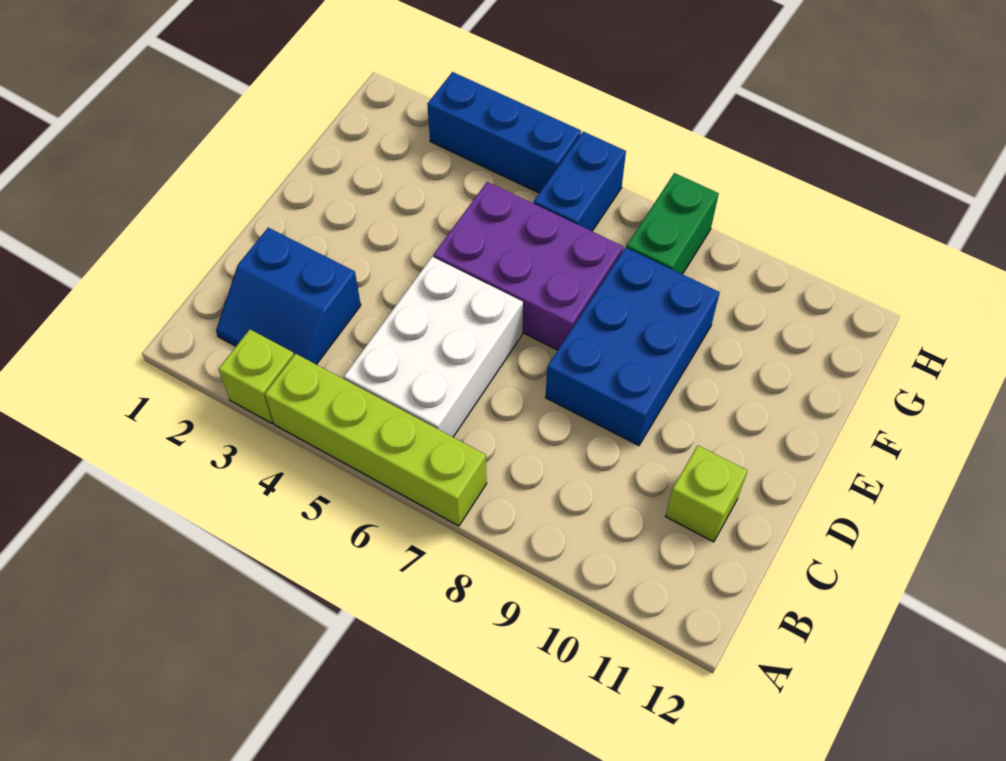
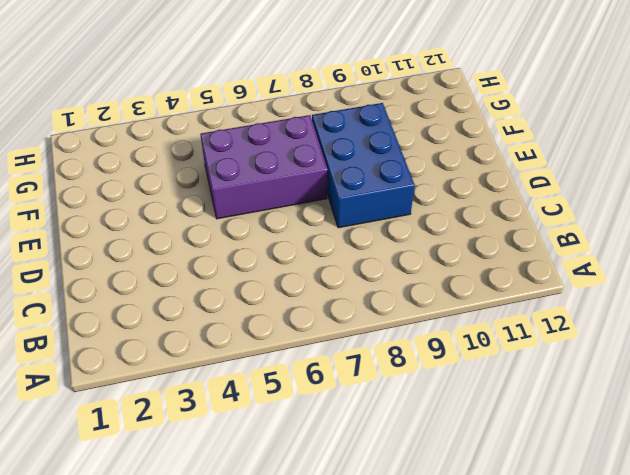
none -> lime brick A3 level 1
none -> lime brick A4:A7 level 1

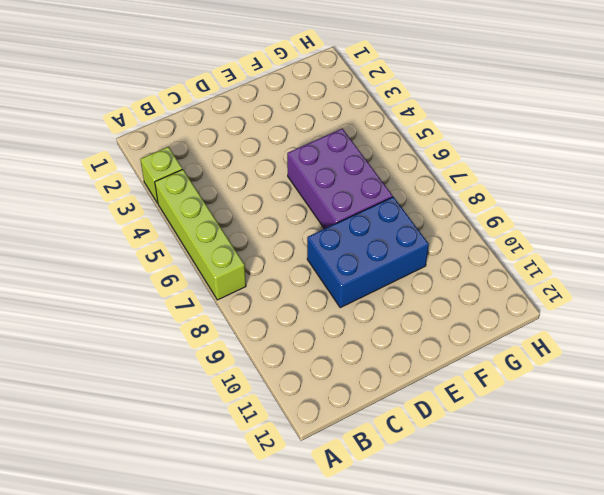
none -> blue slope B2:C3 level 1 top C
none -> white brick B5:D6 level 1

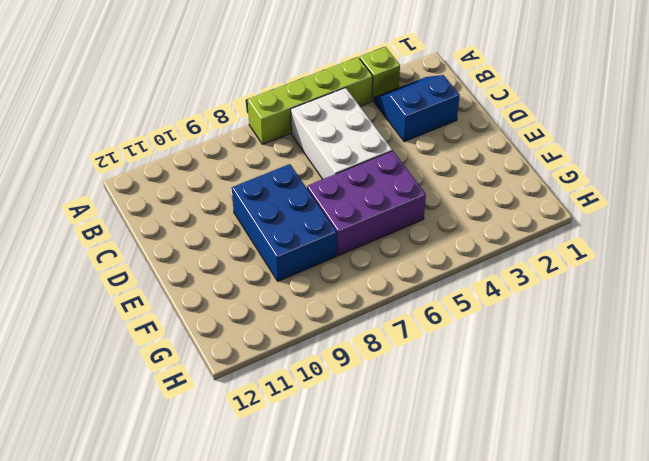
none -> lime brick C11 level 1
none -> blue brick G6:H6 level 1

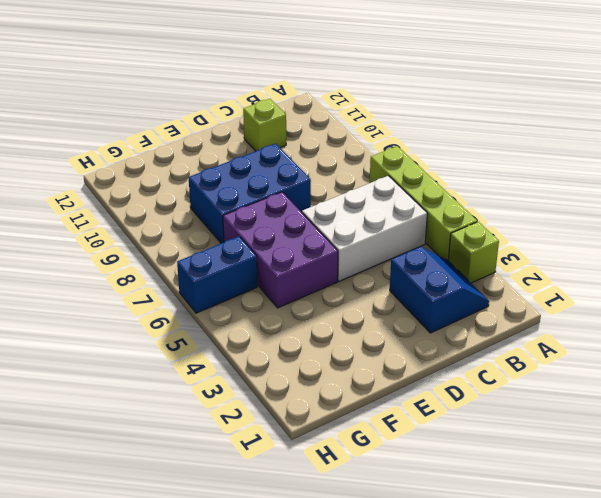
none -> green brick G8:H8 level 1
none -> blue brick H3:H5 level 1

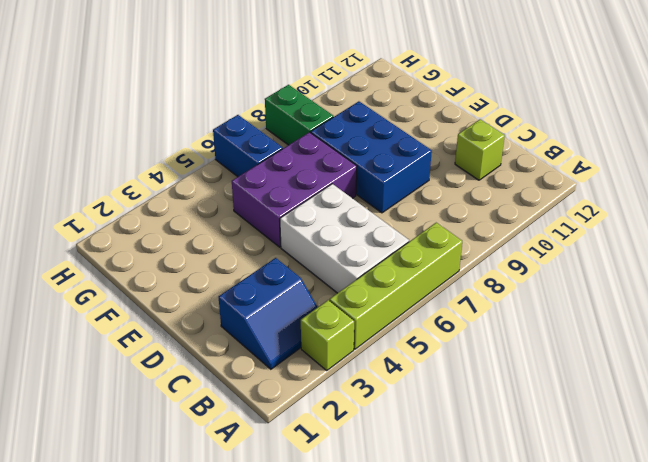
none -> blue brick H3:H5 level 1

